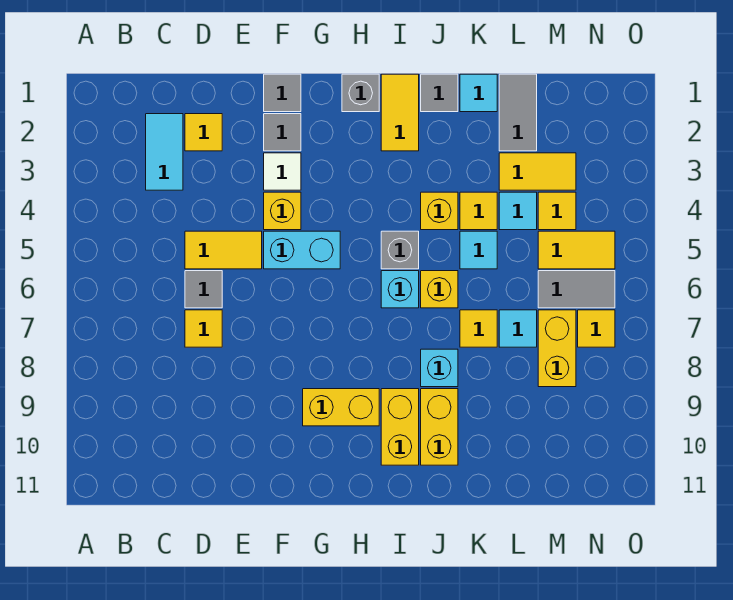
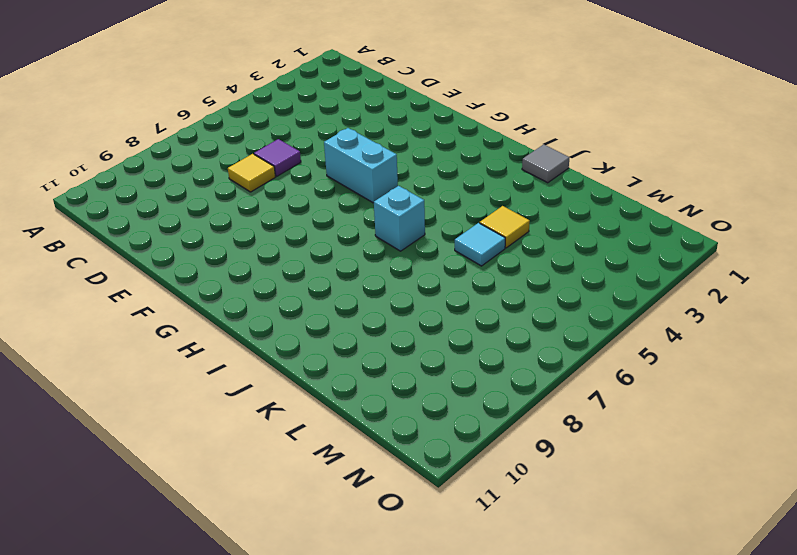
purple tile D6 level 1 -> grey tile D6 level 1
none -> cyan tile C2:C3 level 1
none -> yellow tile D2 level 1
none -> yellow tile D5:E5 level 1
none -> grey tile F1 level 1

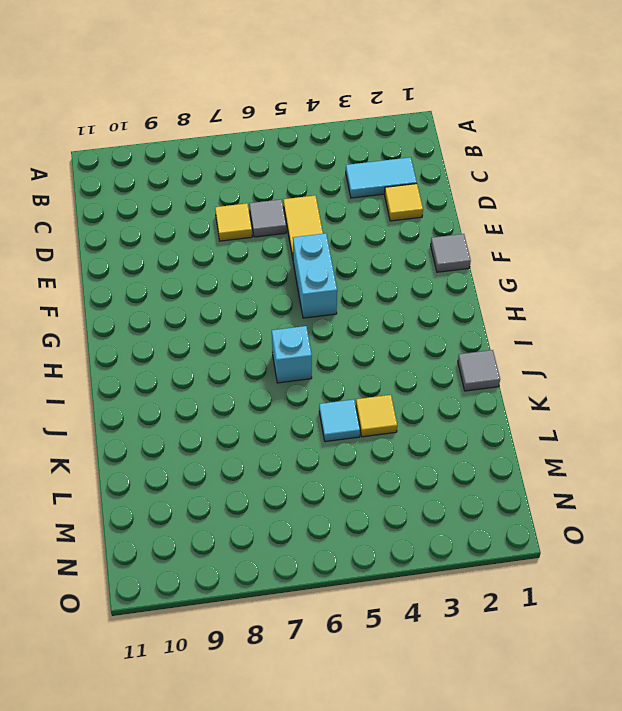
none -> grey tile F2 level 1
none -> white tile F3 level 1
none -> yellow brick F4 level 1
none -> yellow brick G9:H9 level 1

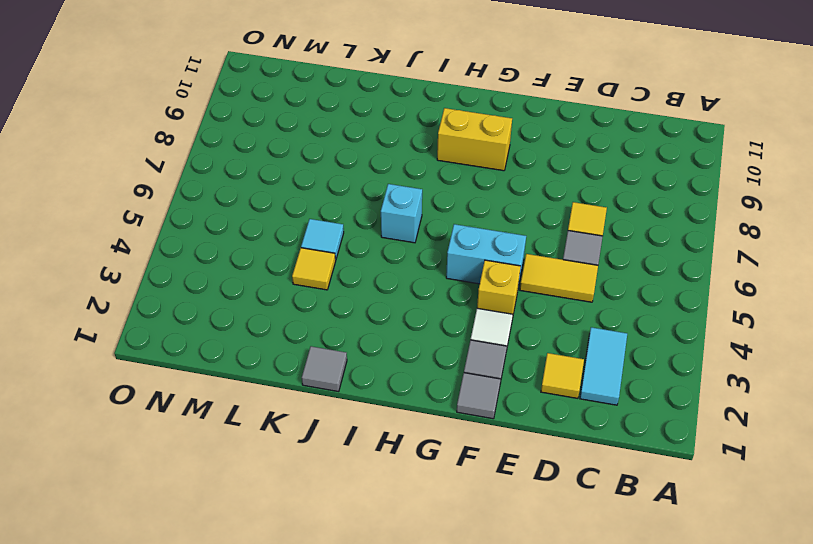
none -> grey brick H1 level 1
none -> yellow tile I1:I2 level 1
none -> grey brick I5 level 1
none -> yellow brick I9:I10 level 1

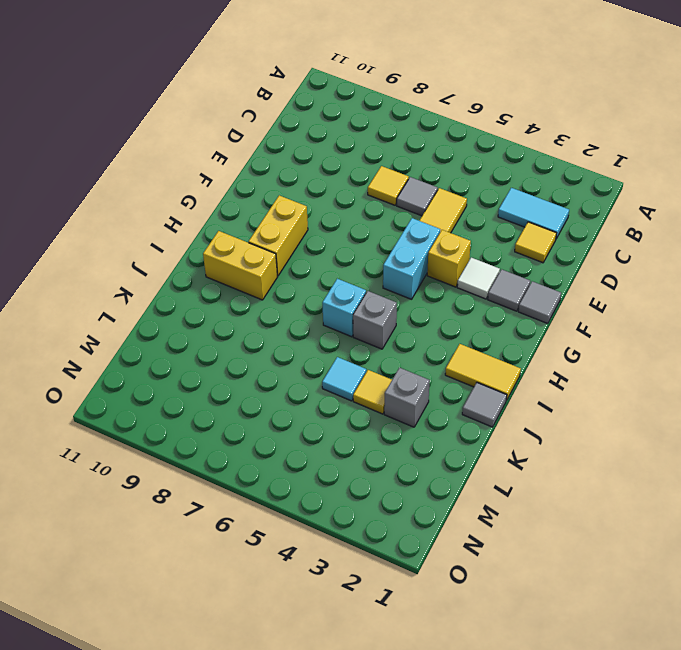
grey brick K3 level 1 -> grey brick H1 level 1
none -> yellow brick J4 level 1
none -> yellow brick J6 level 1
none -> cyan brick J8 level 1
none -> yellow brick J9:J10 level 1

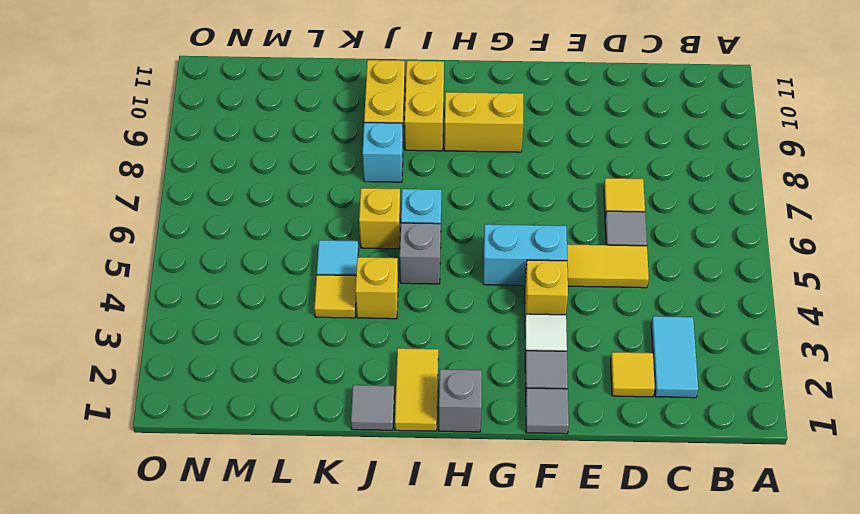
none -> cyan tile K1 level 1
none -> yellow tile K7 level 1
none -> grey tile L1:L2 level 1
none -> yellow tile L3:M3 level 1

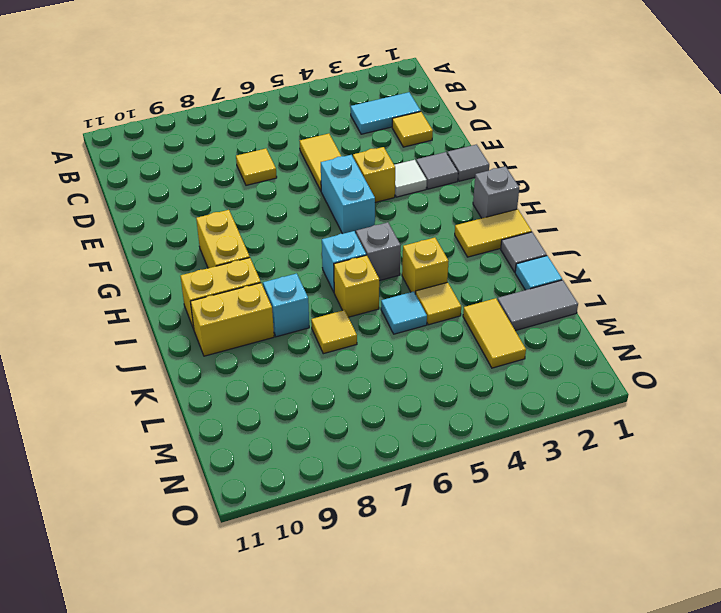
none -> grey tile D6 level 1
none -> cyan tile L4 level 1
none -> cyan tile L7 level 1
none -> yellow tile M4 level 1

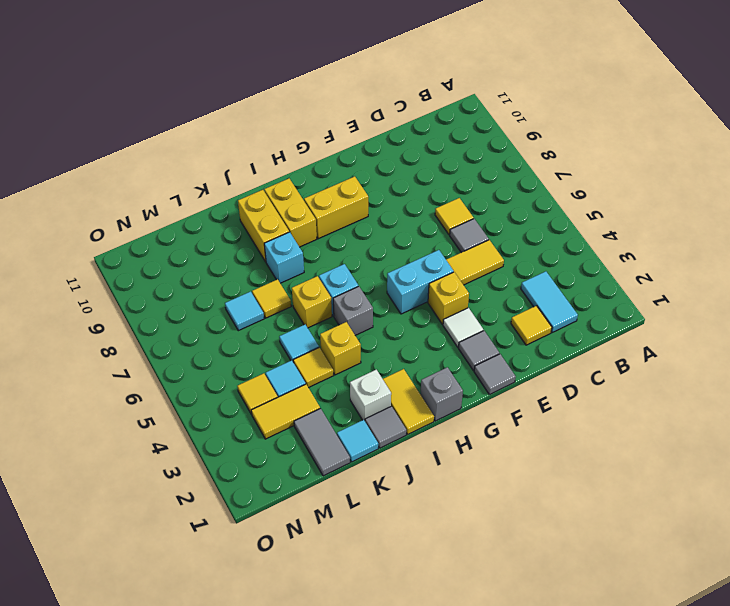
white brick J2 level 1 -> none
none -> yellow tile M5:N5 level 1
none -> grey tile M6:N6 level 1
none -> yellow brick M7:M8 level 1
none -> yellow tile N7 level 1

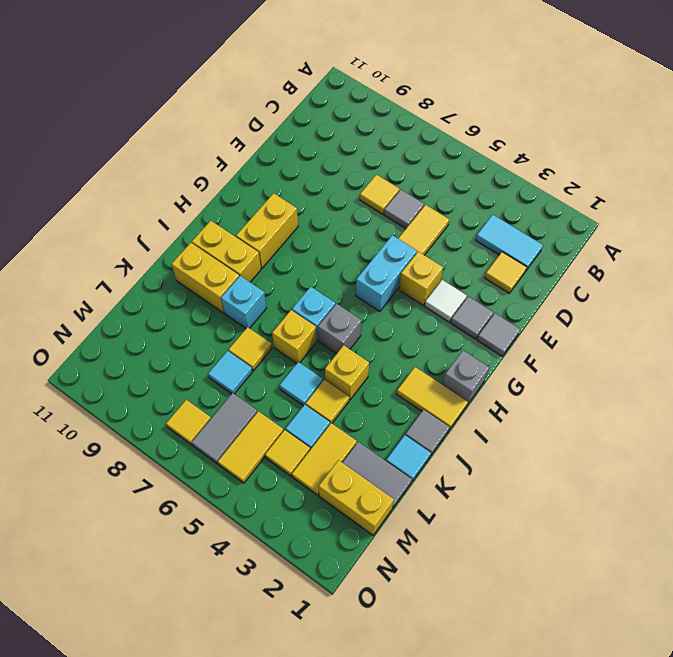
yellow brick M1:M2 level 1 -> yellow brick M7:M8 level 1

